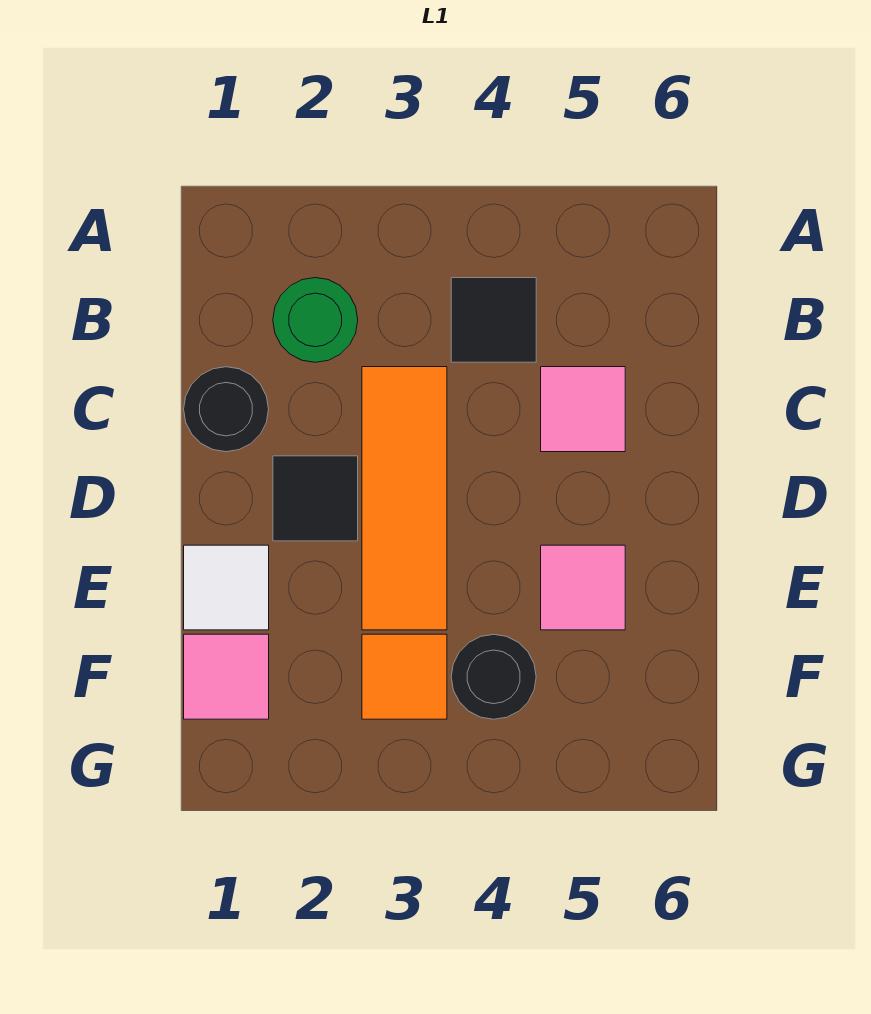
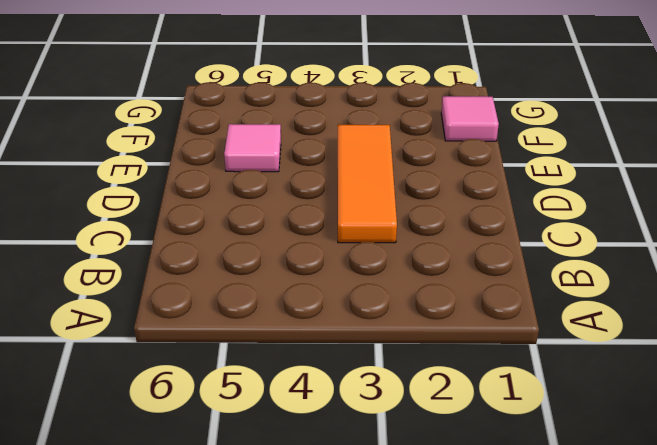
none -> green round brick B2 level 1
none -> black tile B4 level 1

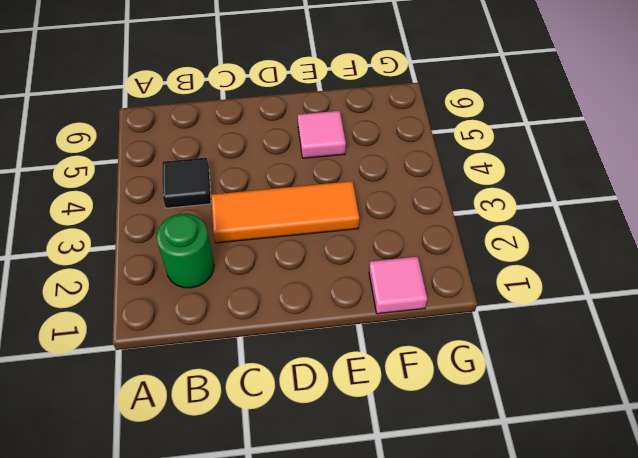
none -> black round brick C1 level 1
none -> pink tile C5 level 1

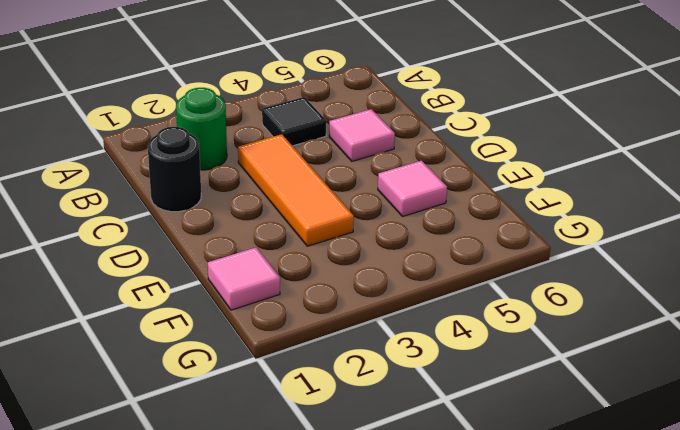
none -> black tile D2 level 1
none -> white tile E1 level 1

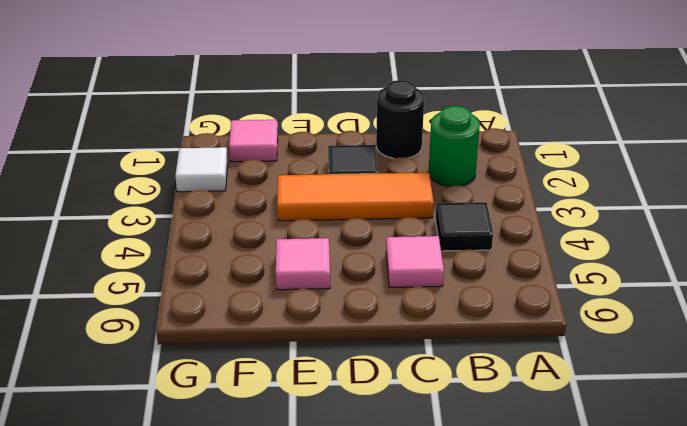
white tile G2 level 1 -> white tile E1 level 1
none -> orange tile F3 level 1
none -> black round brick F4 level 1

